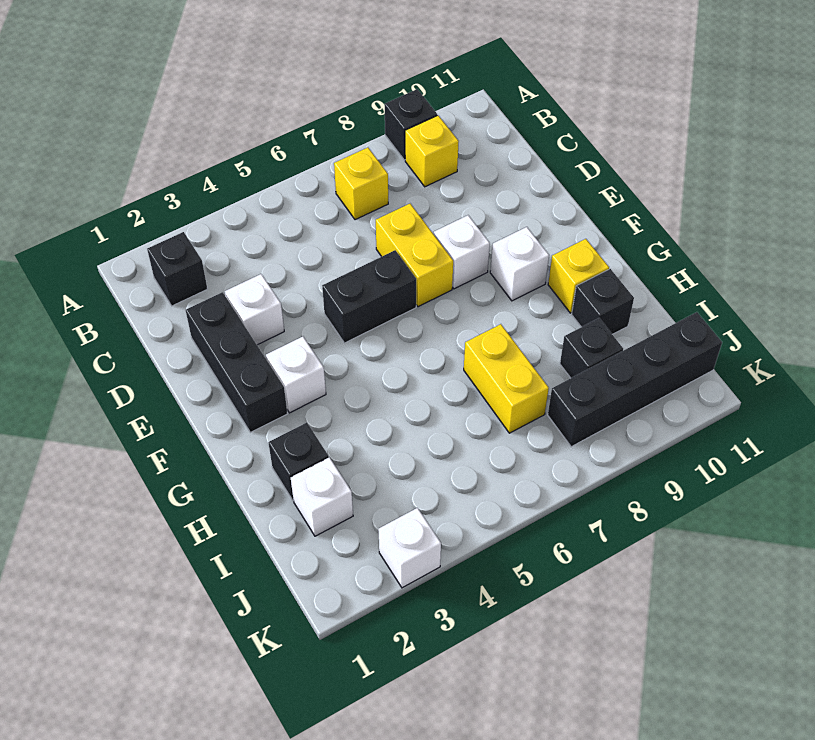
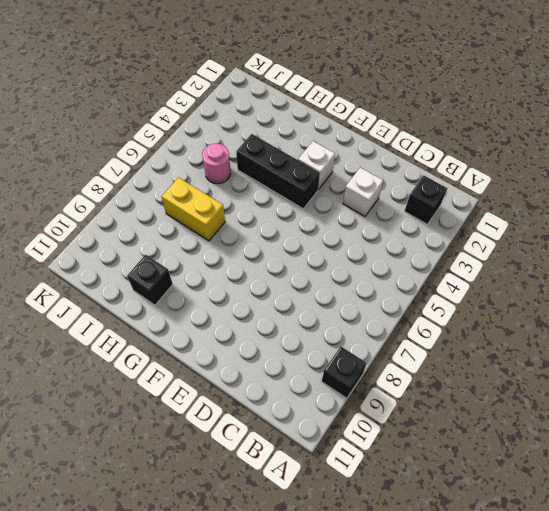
black brick F4:H4 level 1 -> black brick D2:F2 level 1
pink round brick I5 level 1 -> none
none -> yellow brick B7 level 1
none -> yellow brick B9 level 1
none -> yellow brick D7:E7 level 1

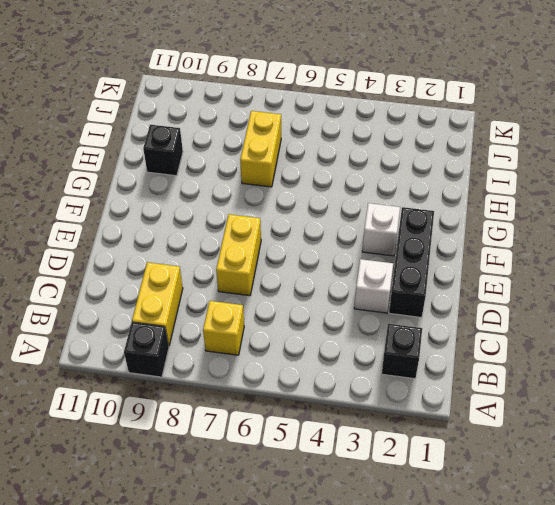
yellow brick B9:C9 level 1 -> yellow brick B9 level 1
none -> black brick E5:E6 level 1
none -> white brick E8 level 1
none -> white brick F9 level 1

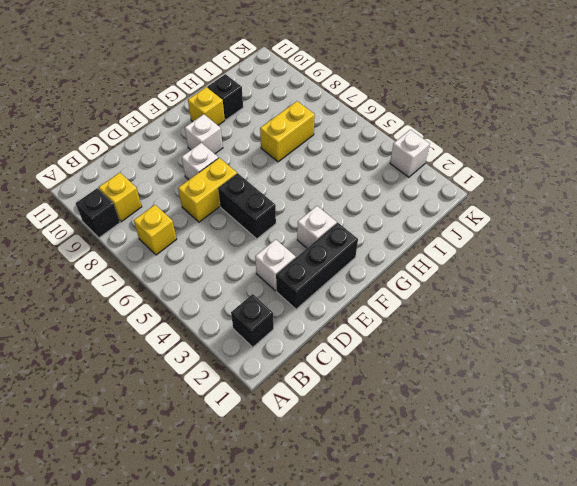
none -> black brick H2 level 1
none -> white brick I2 level 1
none -> black brick I9 level 1

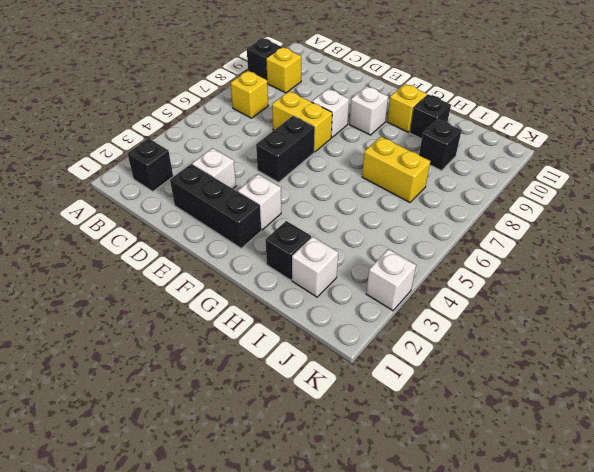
none -> black brick J8:J11 level 1

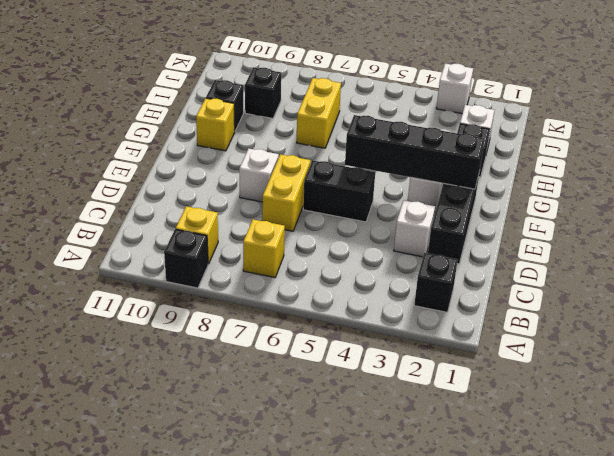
black brick F2:F5 level 2 -> black brick J8:J11 level 1
none -> white brick F9 level 1

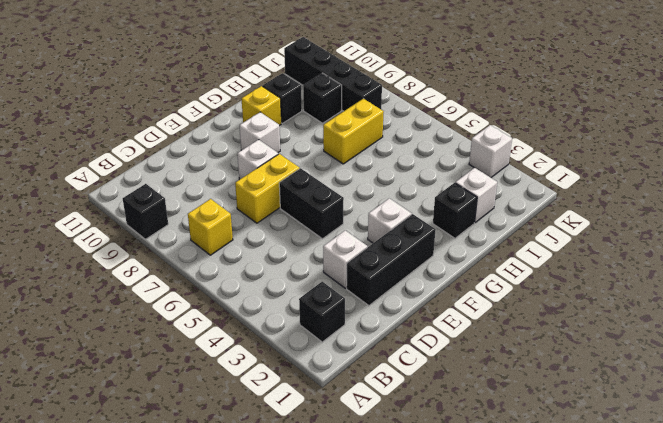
none -> yellow brick B9 level 1

